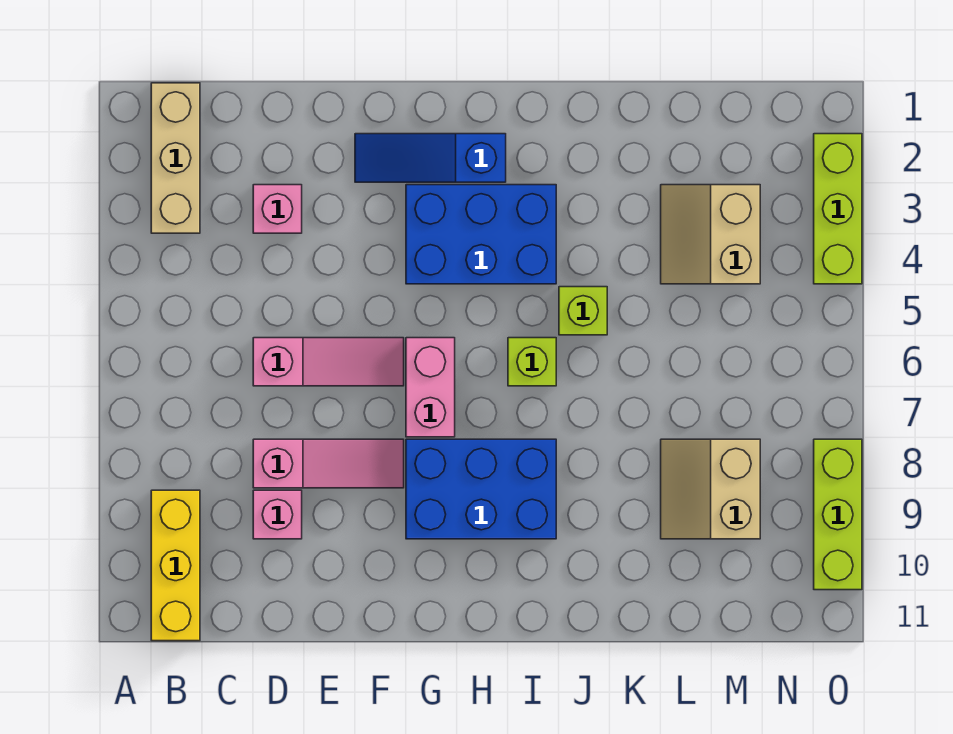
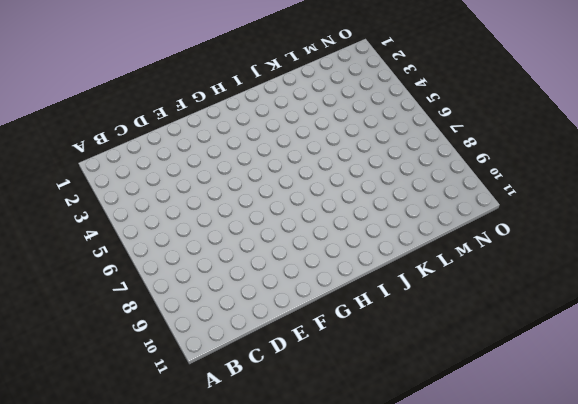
none -> tan brick B1:B3 level 1
none -> yellow brick B9:B11 level 1
none -> pink brick D3 level 1

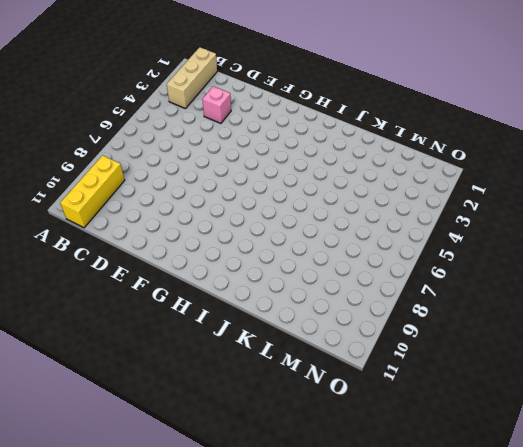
none -> pink slope D6:F6 level 1 top D
none -> pink slope D8:F8 level 1 top D
none -> pink brick D9 level 1

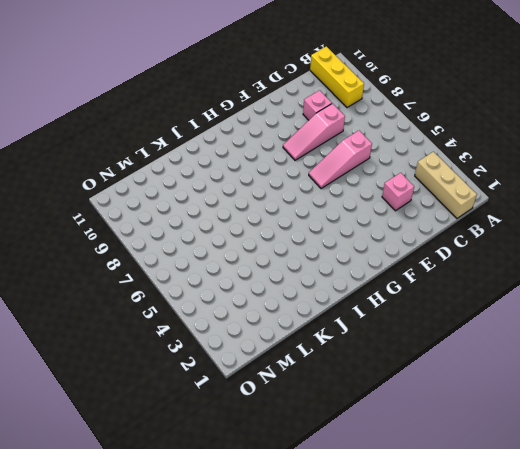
none -> blue slope F2:H2 level 1 top H
none -> blue brick G3:I4 level 1
none -> pink brick G6:G7 level 1

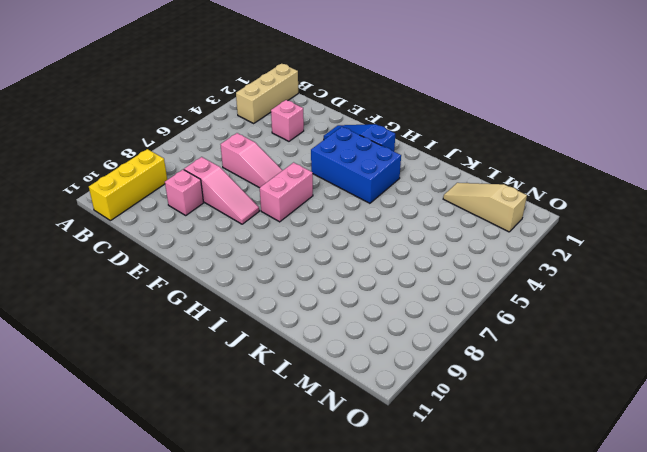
tan slope L2:N2 level 1 top N -> none
none -> blue brick G8:I9 level 1
none -> lime brick I6 level 1
none -> lime brick J5 level 1

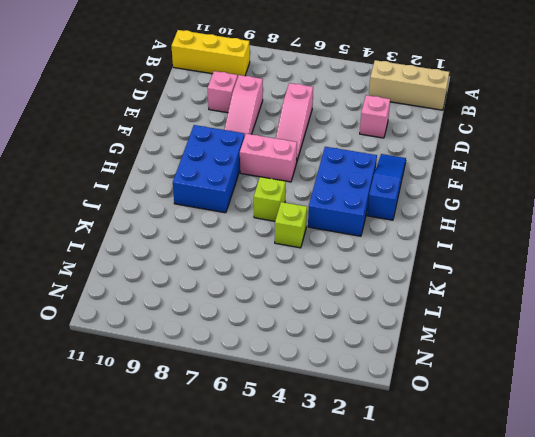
none -> tan slope L3:M4 level 1 top M
none -> tan slope L8:M9 level 1 top M
none -> lime brick O2:O4 level 1

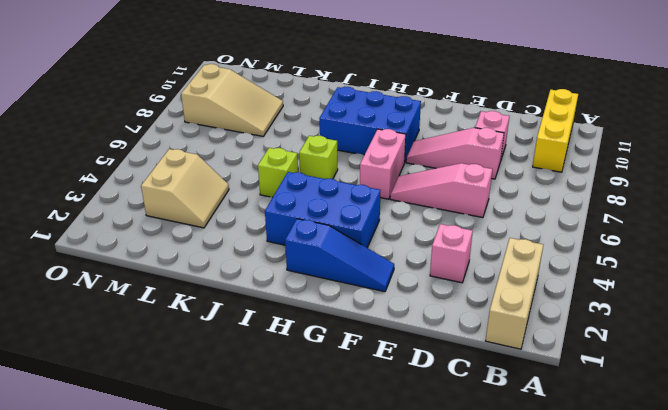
tan slope L8:N9 level 1 top N -> tan slope L8:M9 level 1 top M
none -> lime brick O2:O4 level 1
none -> lime brick O8:O10 level 1

